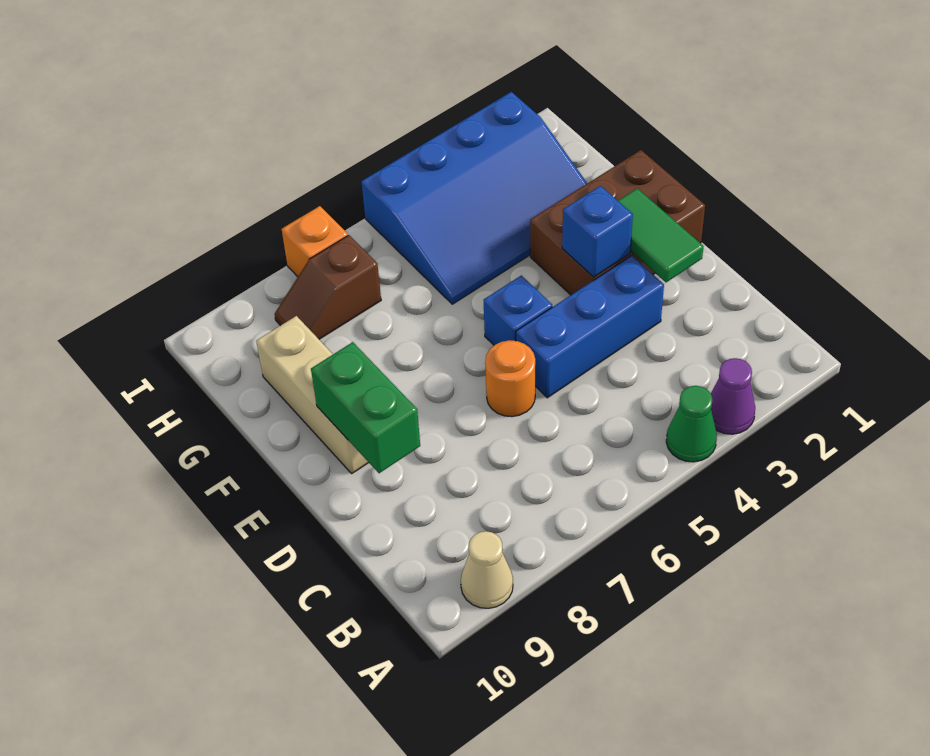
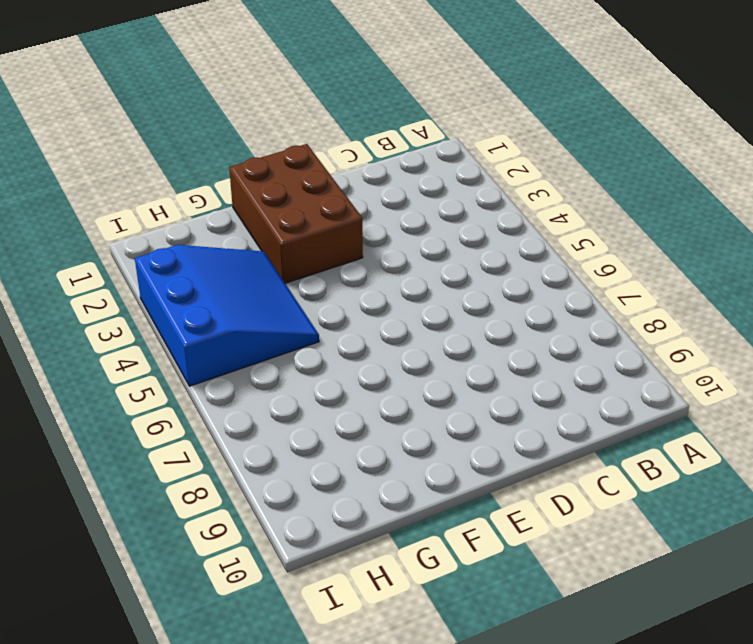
blue slope G3:I5 level 1 top I -> blue slope G2:I5 level 1 top I
none -> purple cone A3 level 1
none -> green cone A4 level 1
none -> tan cone A9 level 1

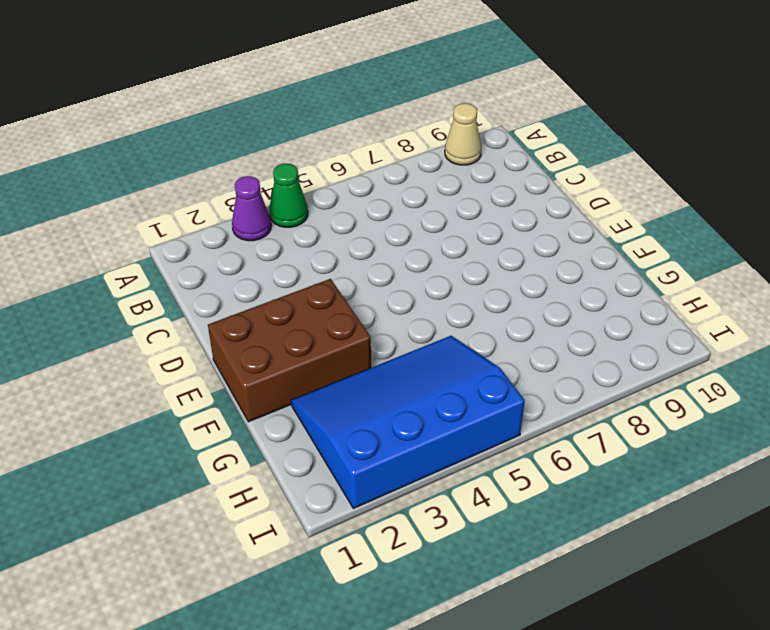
none -> blue brick D3:D5 level 1
none -> orange round brick D6 level 1
none -> blue brick E5 level 1

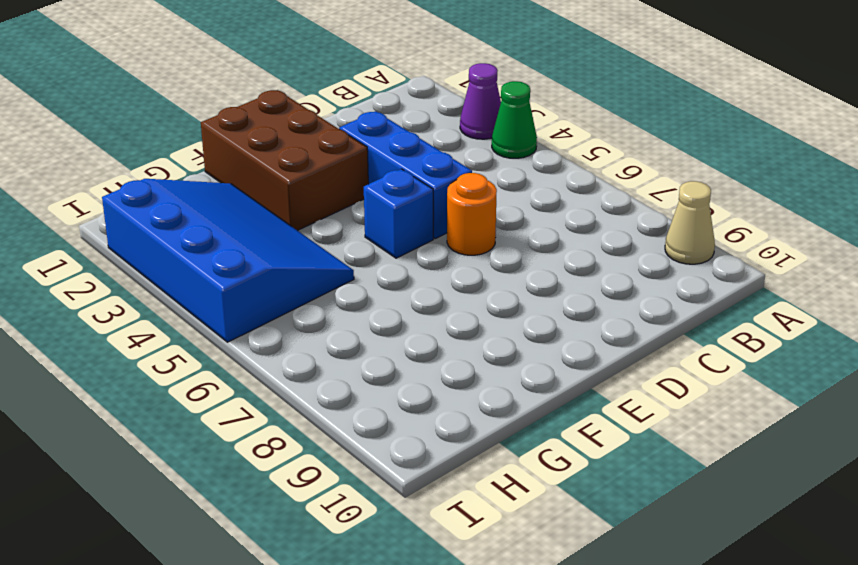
none -> tan brick E9:G9 level 1
none -> brown slope H7:H8 level 1 top 7
none -> orange brick I7 level 1

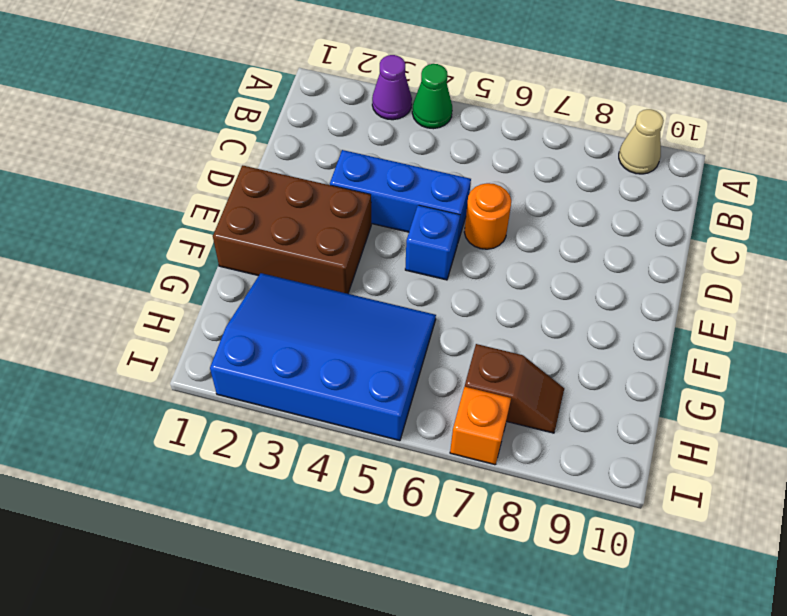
none -> tan brick E9:G9 level 1
none -> green tile D2:E2 level 2
none -> green brick D9:E9 level 2

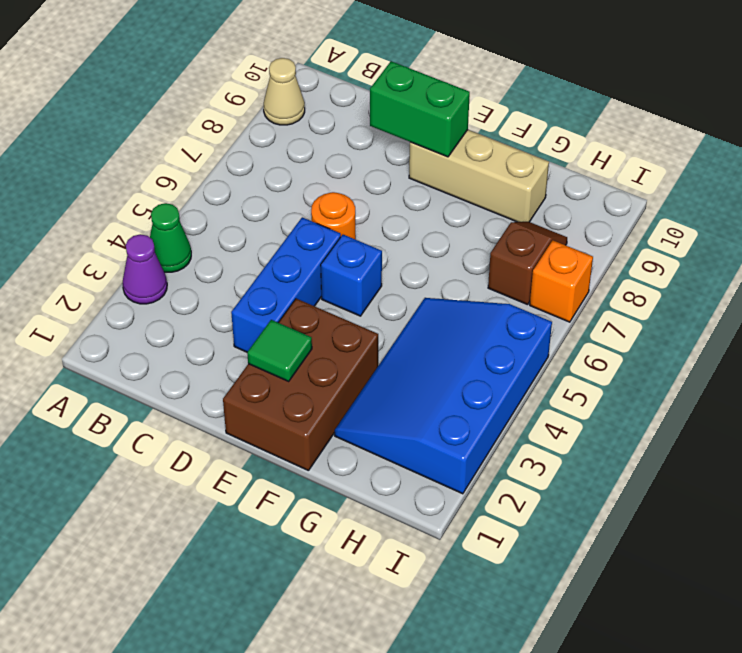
green tile E2 level 2 -> green tile D2:E2 level 2
none -> blue brick E3 level 2

